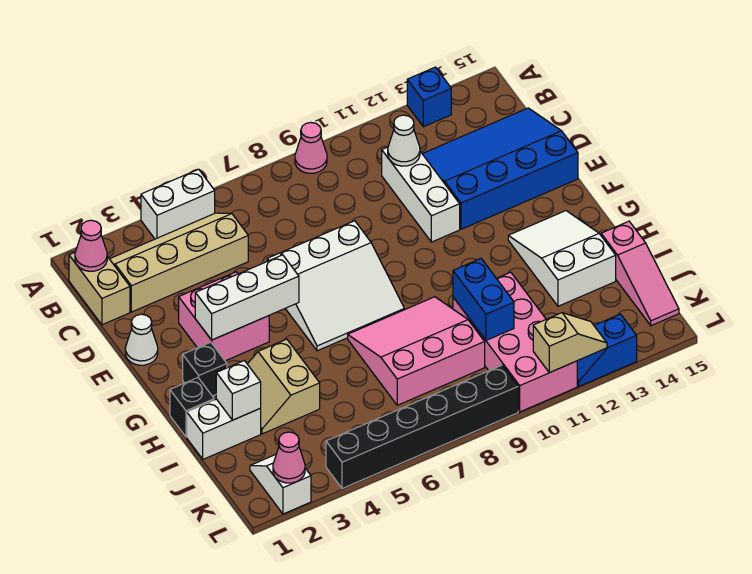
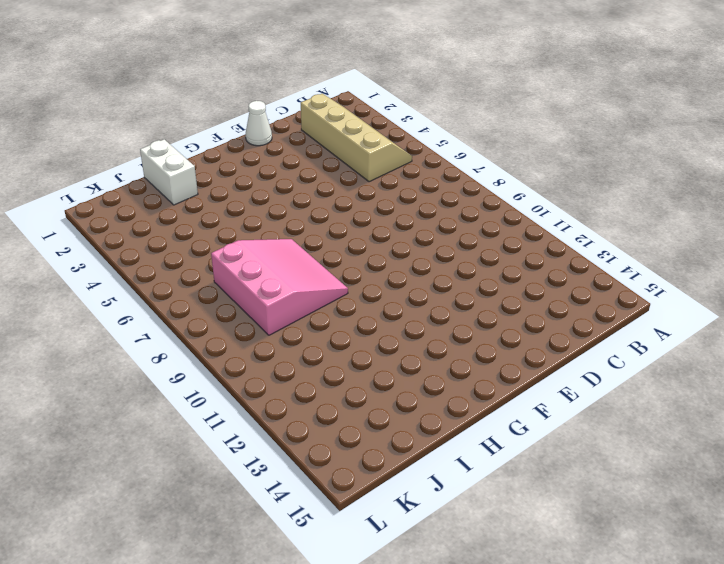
none -> white brick A4:A5 level 1
none -> pink cone A9 level 1
none -> blue brick A13 level 1

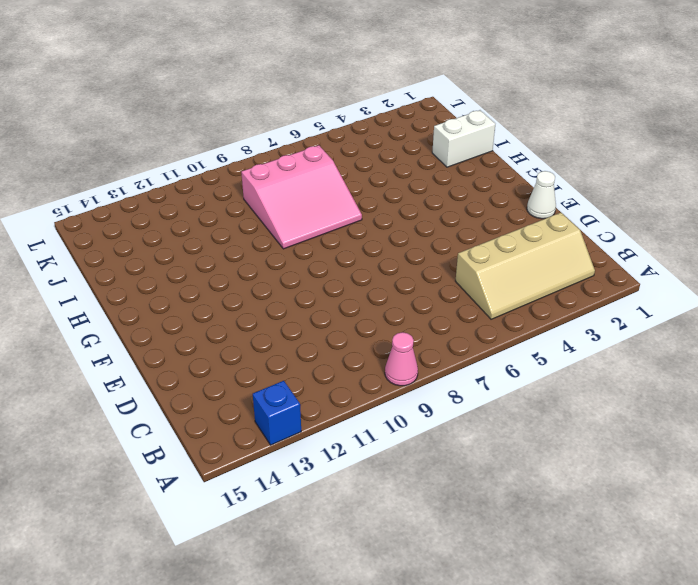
none -> white brick A4:A5 level 1
none -> tan brick B1:C1 level 1
none -> white brick C11:E11 level 1

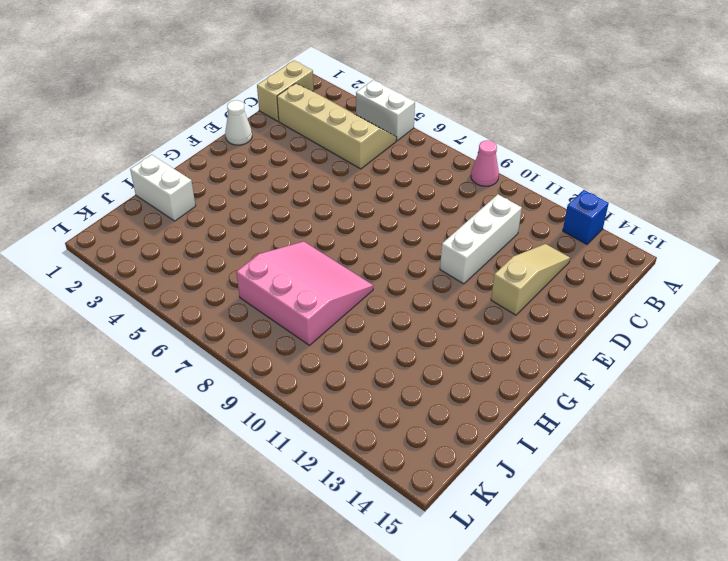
tan slope C13:E13 level 1 top E -> blue slope C12:E15 level 1 top E
none -> pink brick E3:F4 level 1
none -> white slope E6:G8 level 1 top E
none -> black brick G2 level 1

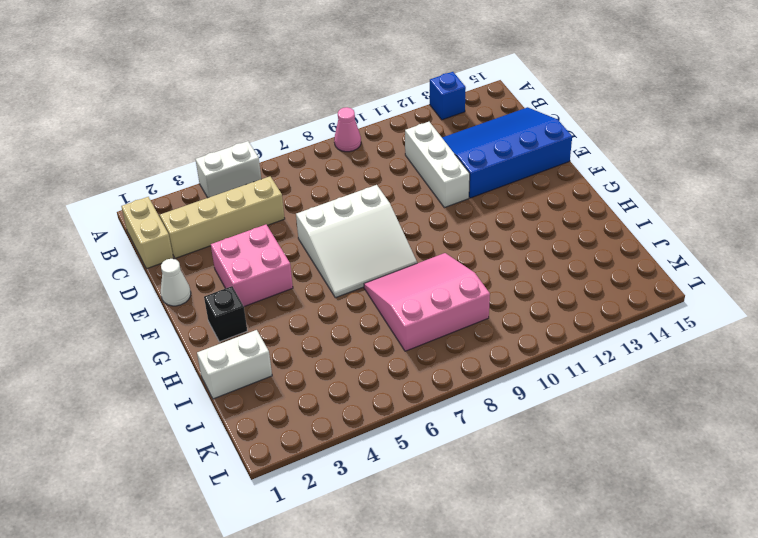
none -> white slope G13:I14 level 1 top I
none -> black brick H1 level 1
none -> tan slope H3:I4 level 1 top 4

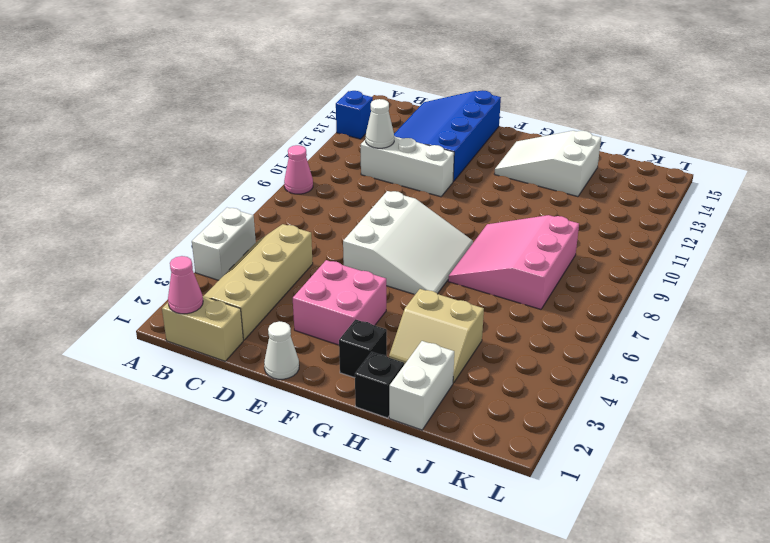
none -> pink brick I10:L11 level 1
none -> pink slope I15:K15 level 1 top I
none -> white slope K2:L2 level 1 top L

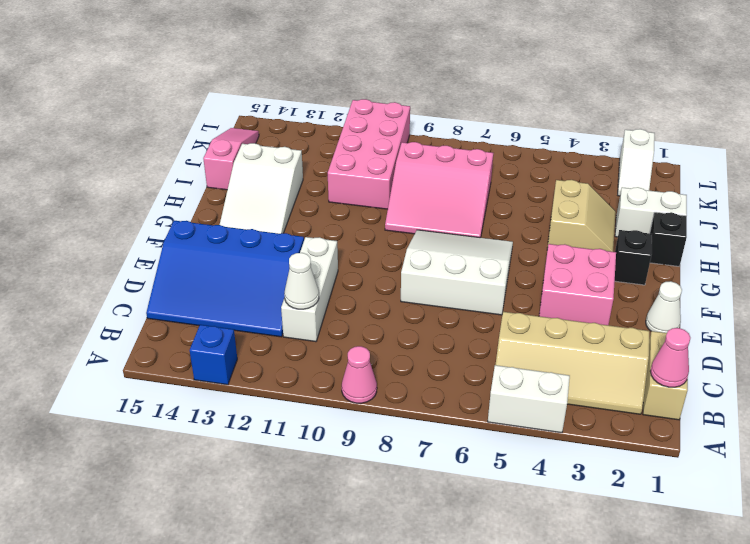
none -> black brick L4:L9 level 1
none -> blue slope L12:L13 level 1 top 13
none -> white brick F3:F5 level 2

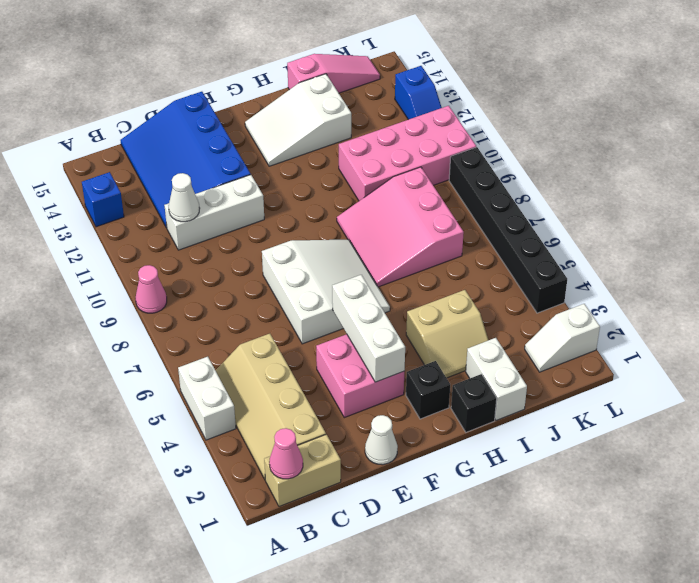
none -> white brick I2 level 2
none -> blue brick I10:J10 level 2
none -> pink cone L2 level 2

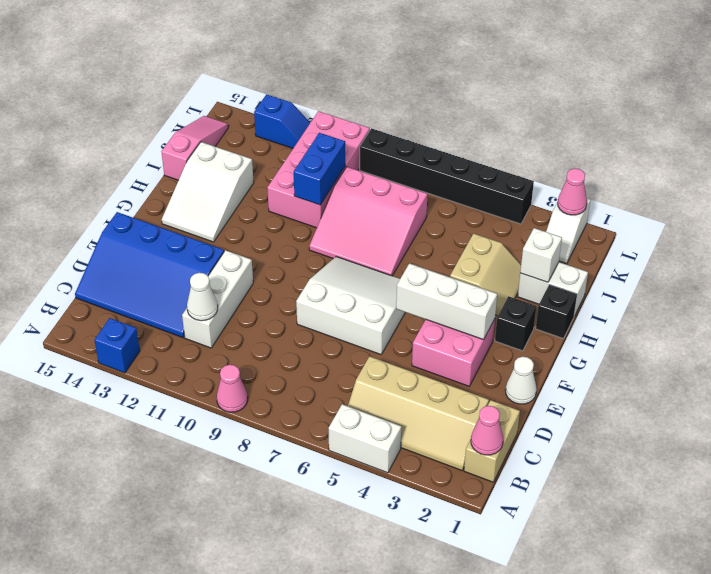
none -> tan slope L11:L12 level 2 top 11

